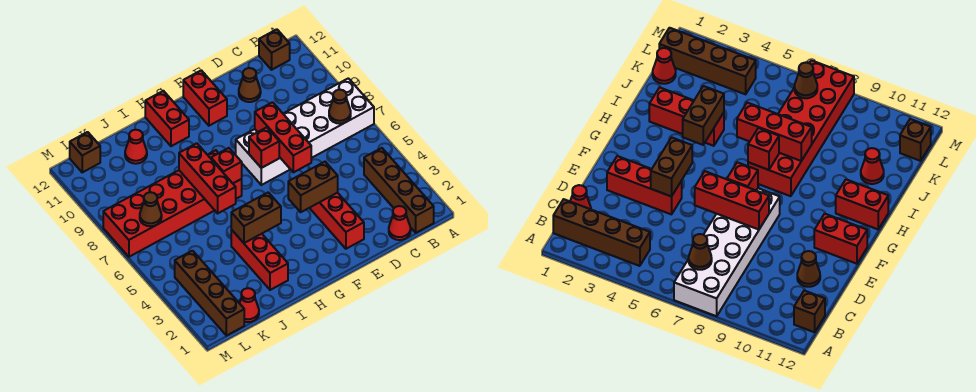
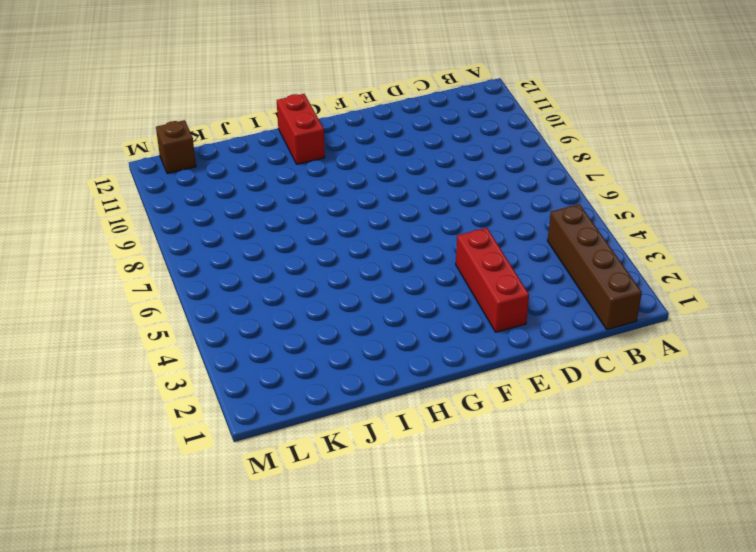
none -> white brick A7:F8 level 1
none -> brown brick B12 level 1
none -> red cone C1 level 1

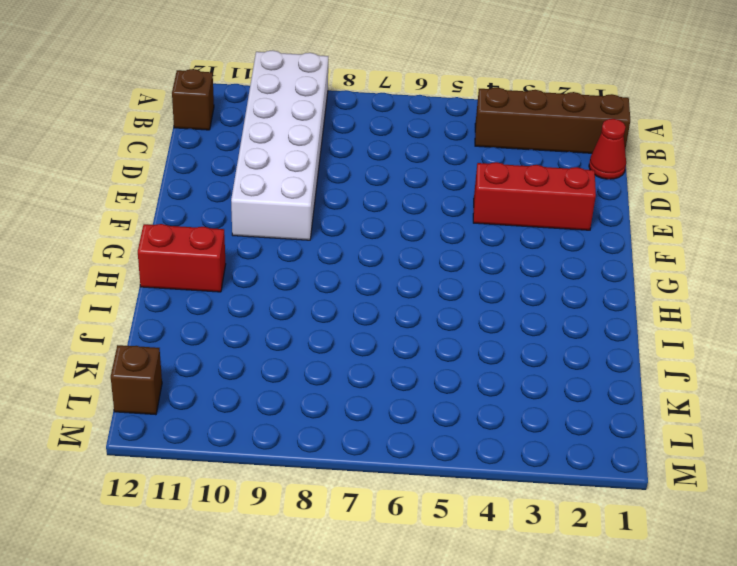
white brick A9:F10 level 1 -> white brick A7:F8 level 1
none -> brown cone D11 level 1
none -> red brick F11:F12 level 1
none -> red brick H7:M8 level 1

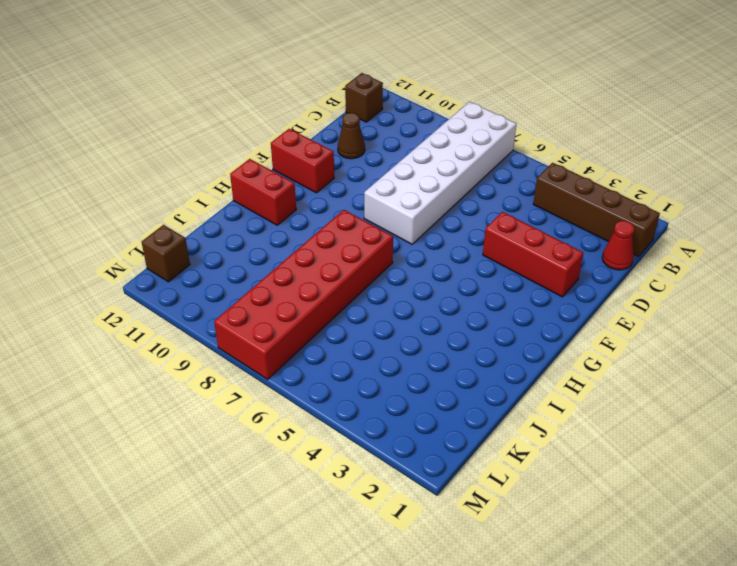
none -> red brick I2:I4 level 1
none -> red cone J11 level 1
none -> red cone K1 level 1

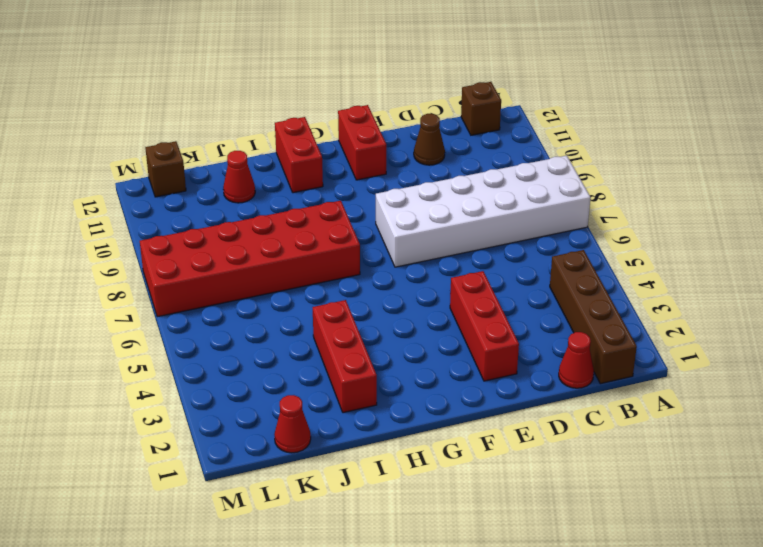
none -> brown brick L1:L4 level 1
none -> brown cone B7 level 2
none -> brown brick E4:F4 level 2

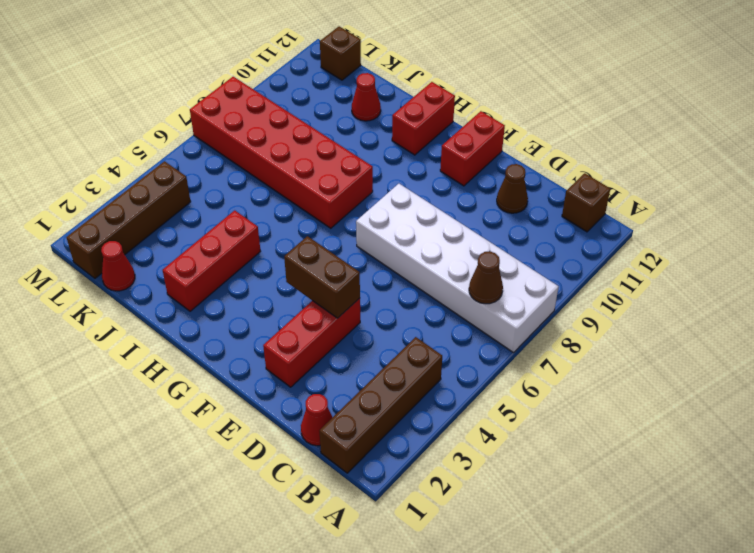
none -> red brick E6:E8 level 2
none -> red brick F7 level 2
none -> brown brick H4:I4 level 2

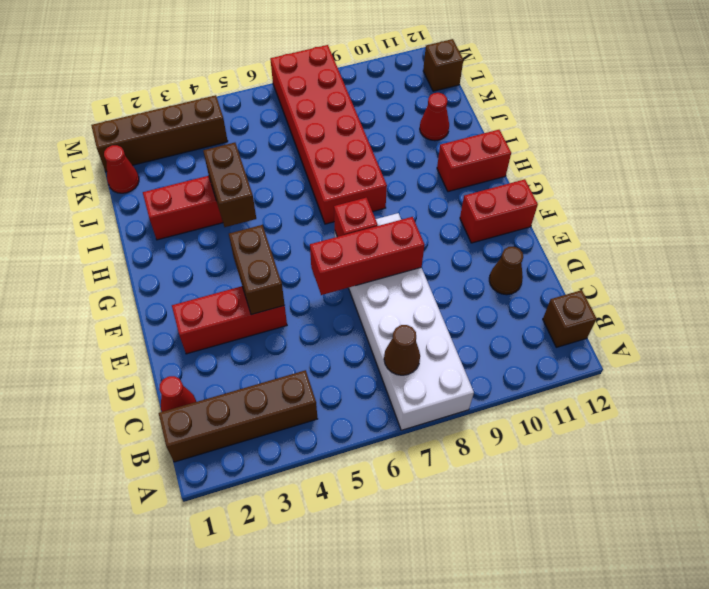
none -> red brick H7 level 2
none -> red brick I6:I8 level 2
none -> brown cone L7 level 2

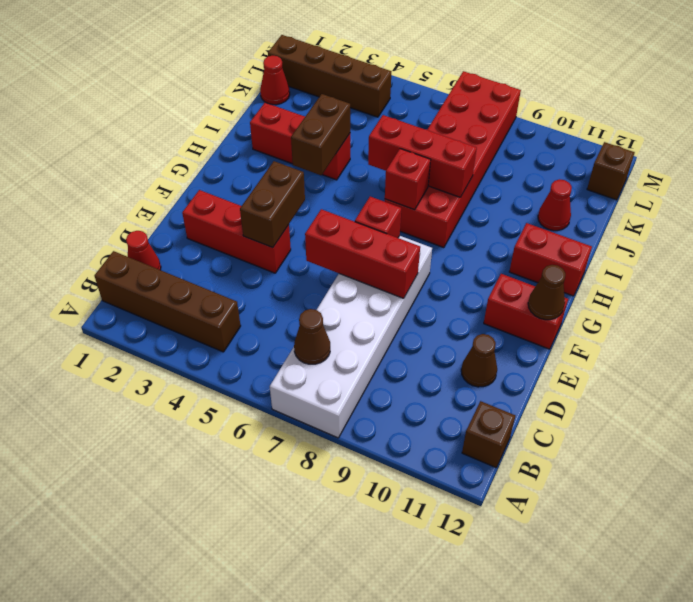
brown cone F12 level 2 -> brown cone L7 level 2

